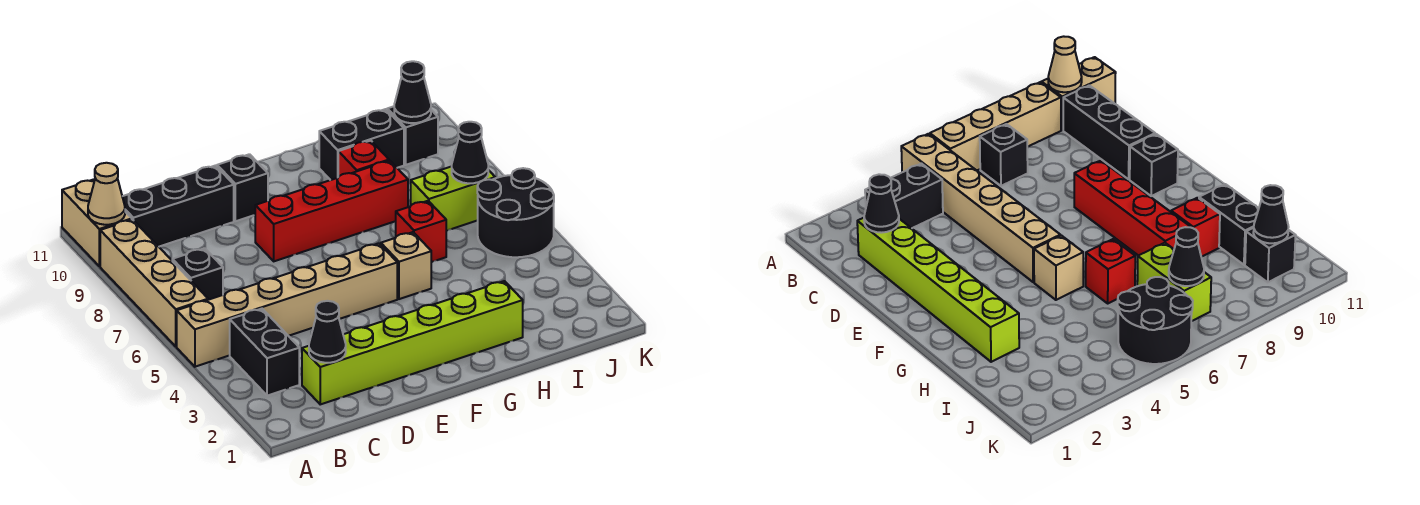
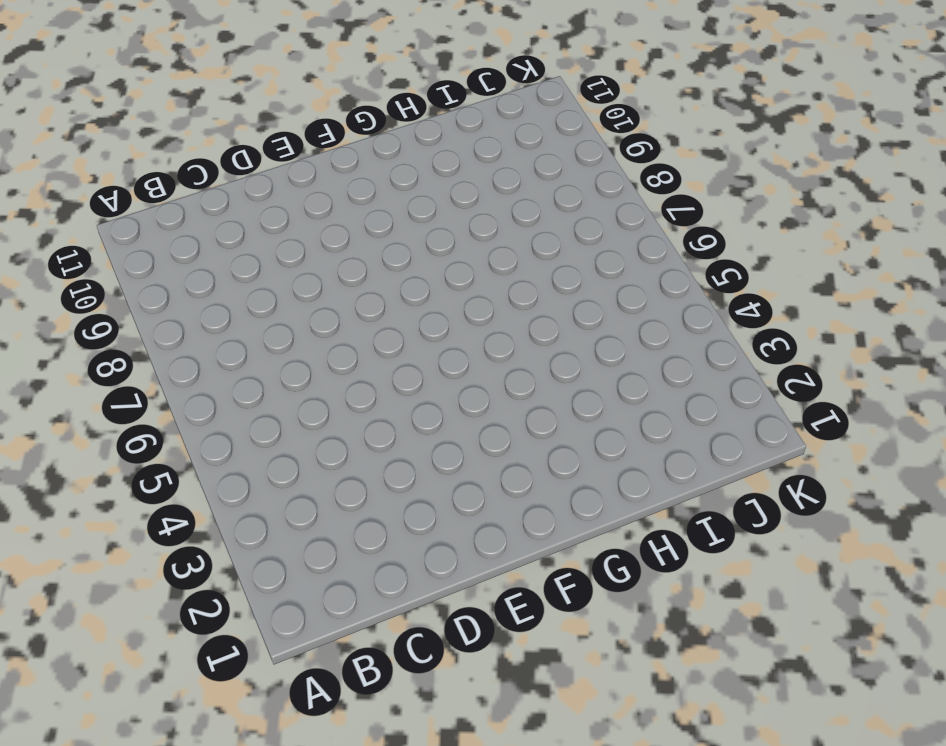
none -> tan brick A5:F5 level 1
none -> tan brick A6:A9 level 1
none -> tan brick A10:A11 level 1

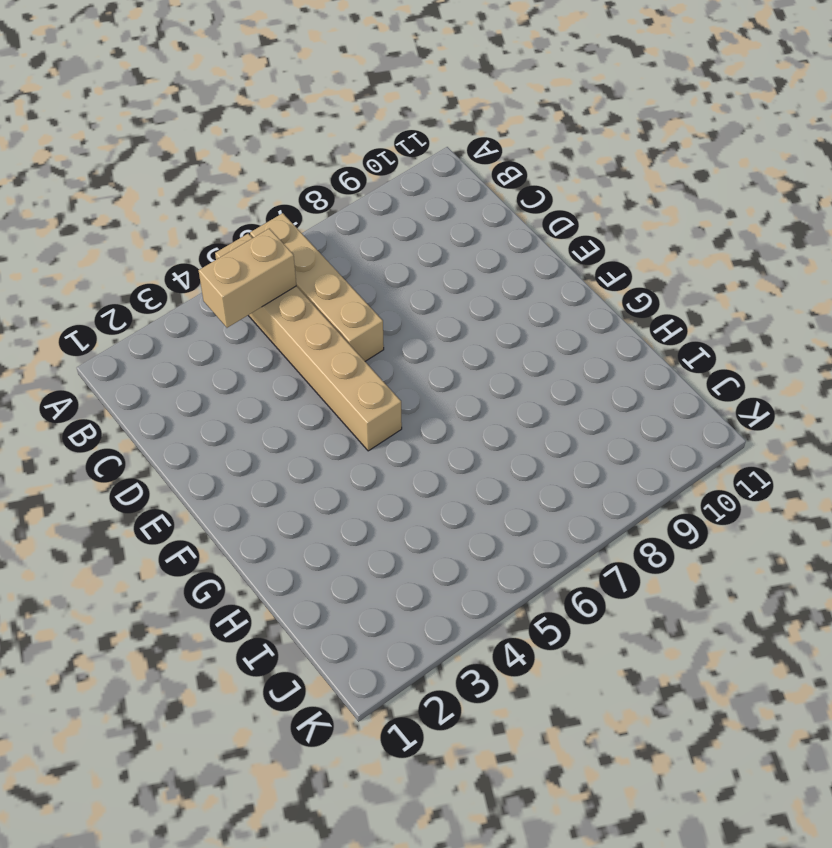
tan brick A6:D6 level 1 -> tan brick A6:A9 level 1
tan brick B4:B5 level 2 -> tan brick A10:A11 level 1
none -> black brick B3:B4 level 1
none -> black brick B7 level 1
none -> black brick B10:D10 level 1

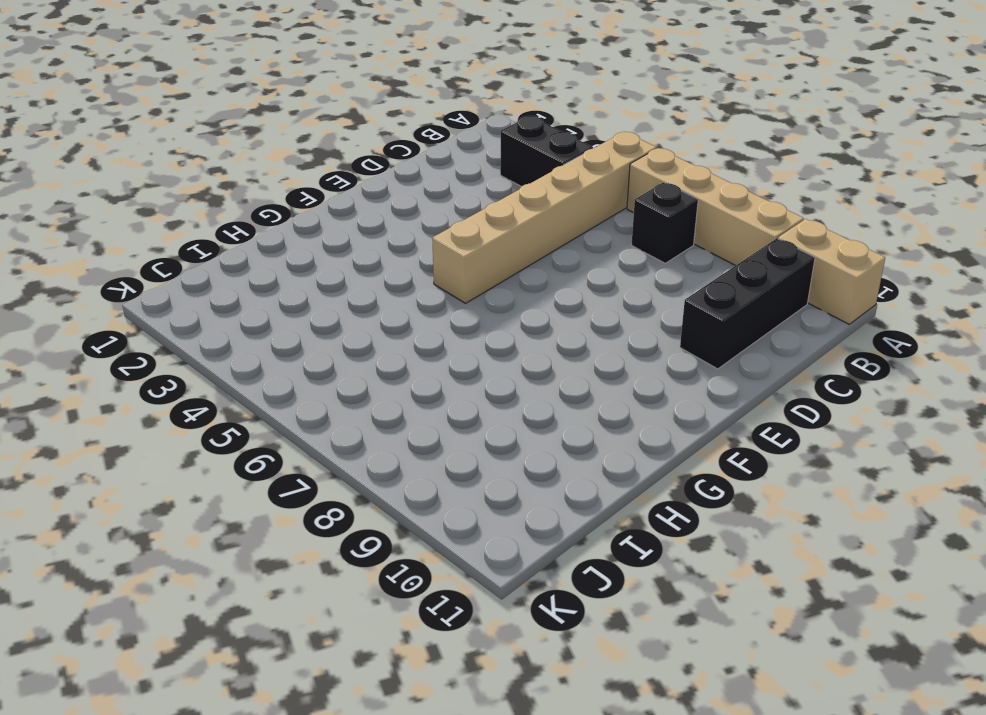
none -> lime brick C2:H2 level 1
none -> red brick E8:H8 level 1
none -> black brick E10 level 1

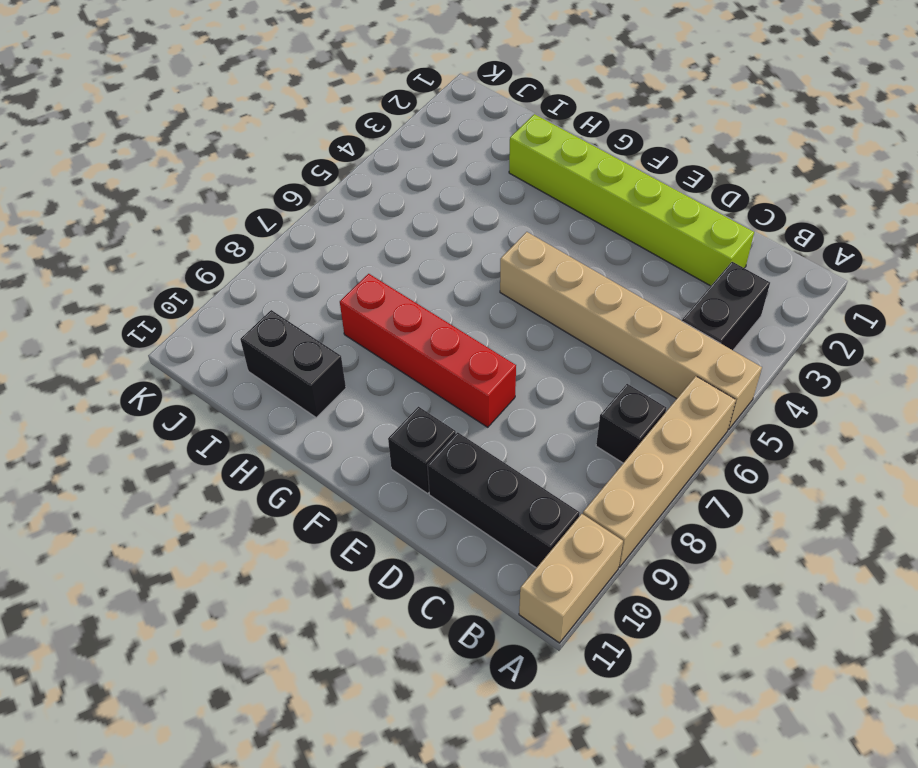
none -> tan brick G5 level 1
none -> red brick H6 level 1
none -> red brick H9 level 1

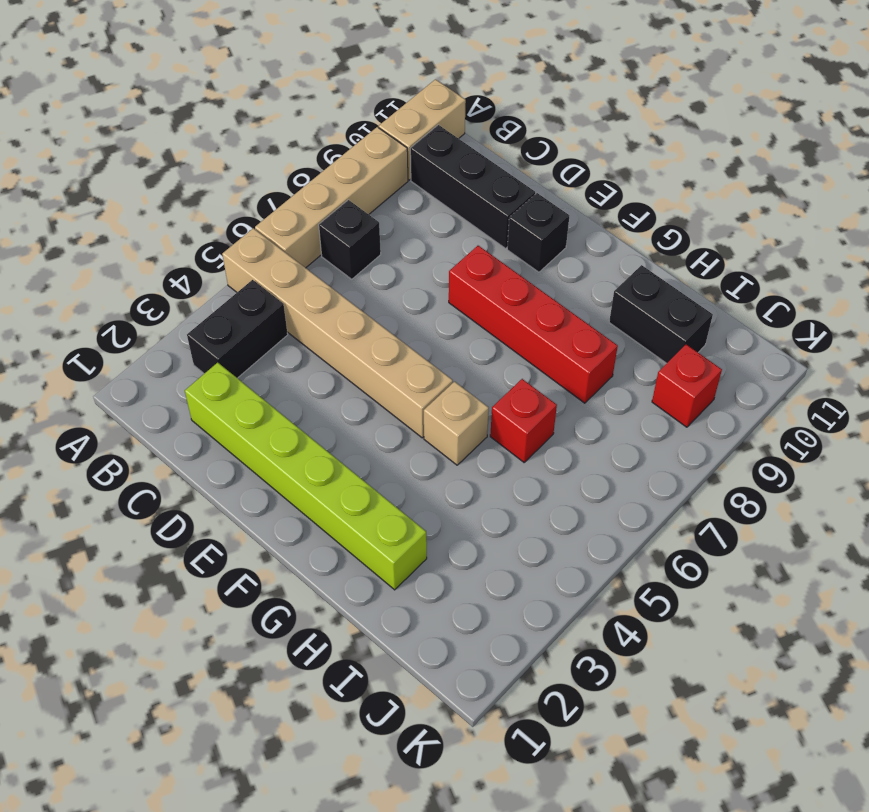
red brick J9 level 1 -> red brick H9 level 1
none -> lime brick I7:J7 level 1
none -> black round brick J5:K6 level 1
none -> black brick J10 level 1

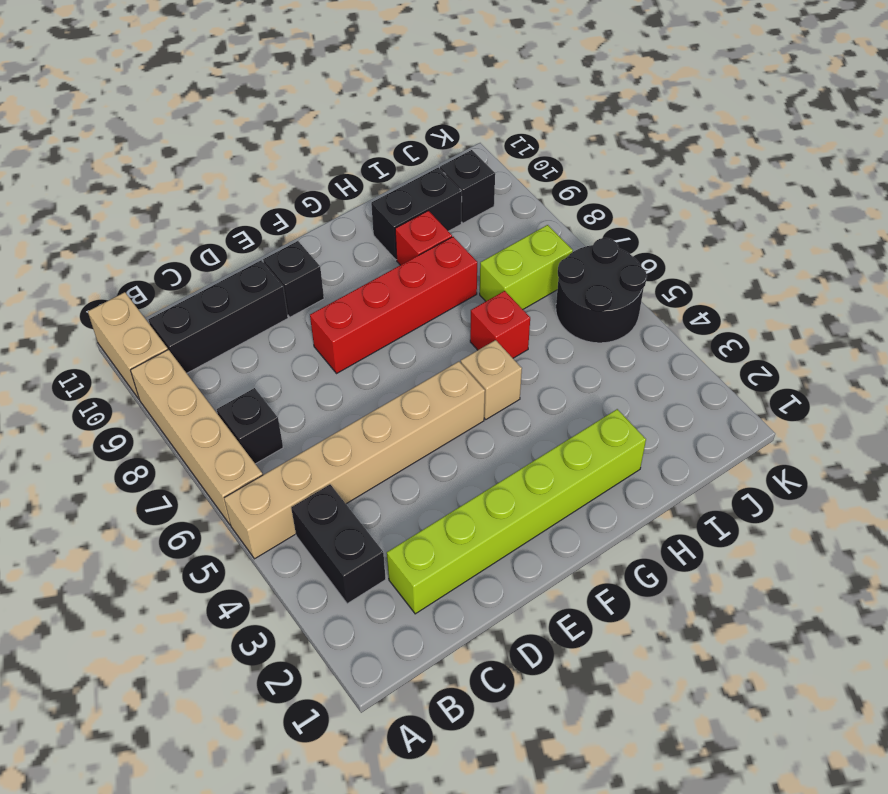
none -> tan cone A10 level 2
none -> black cone C2 level 2
none -> black cone J7 level 2

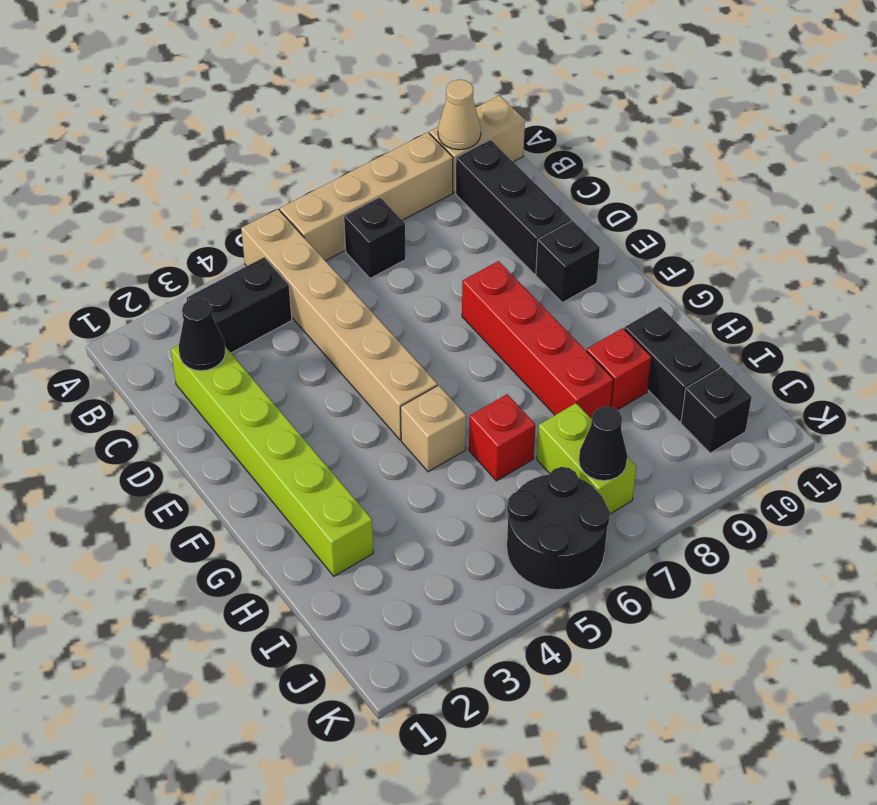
none -> black cone J10 level 2

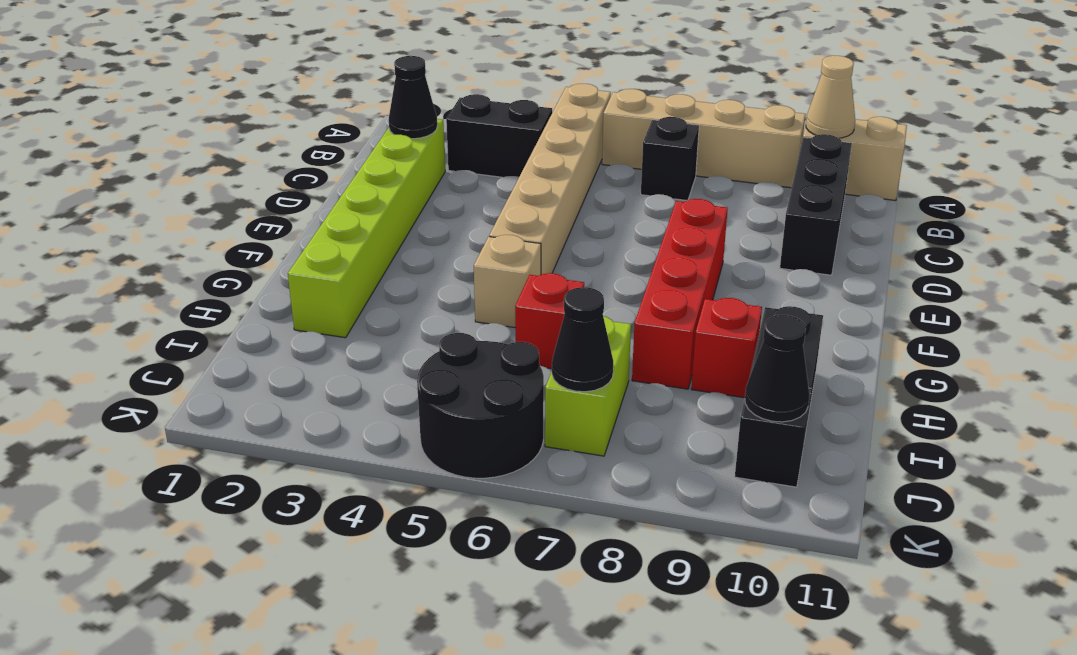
none -> black brick E10 level 1

